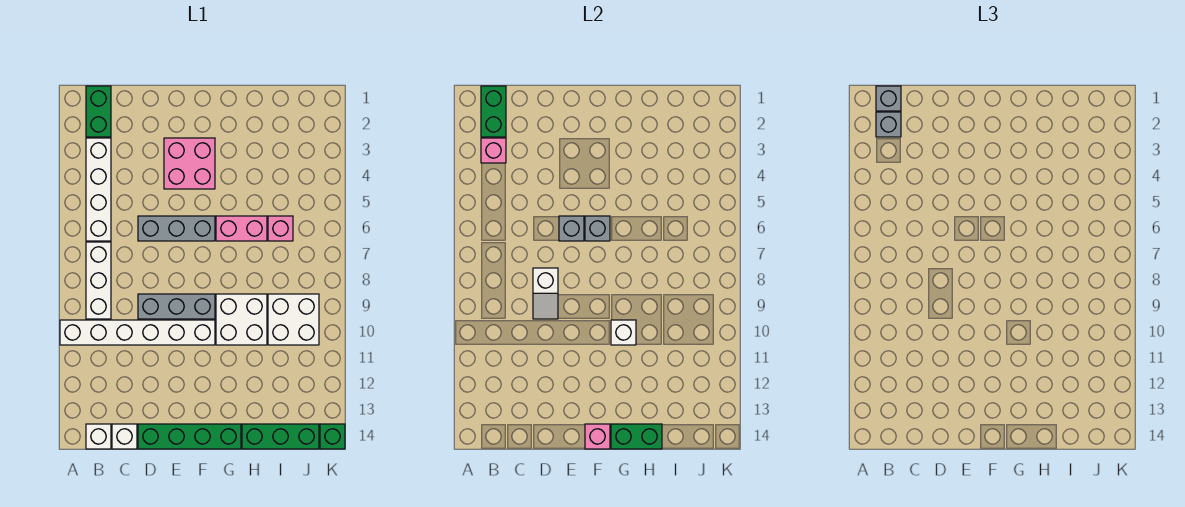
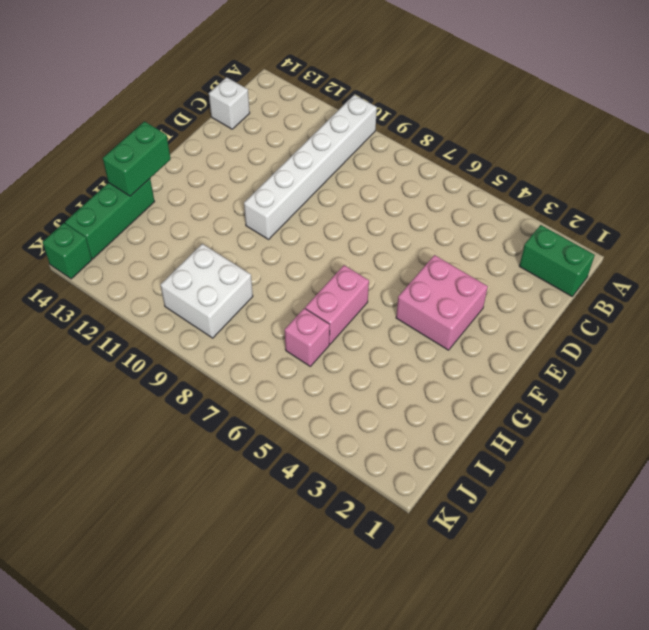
none -> white brick B3:B6 level 1
none -> white brick B7:B9 level 1
none -> white brick B14 level 1

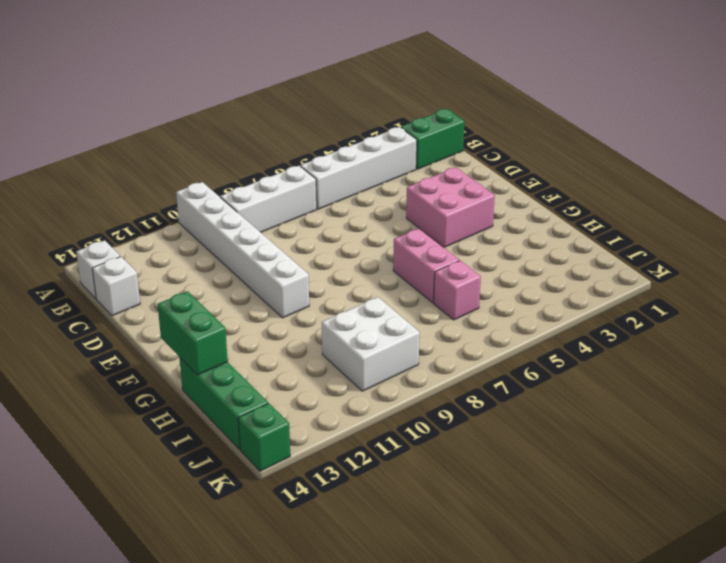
none -> grey brick D6:F6 level 1
none -> grey brick D9:F9 level 1
none -> green brick D14:G14 level 1

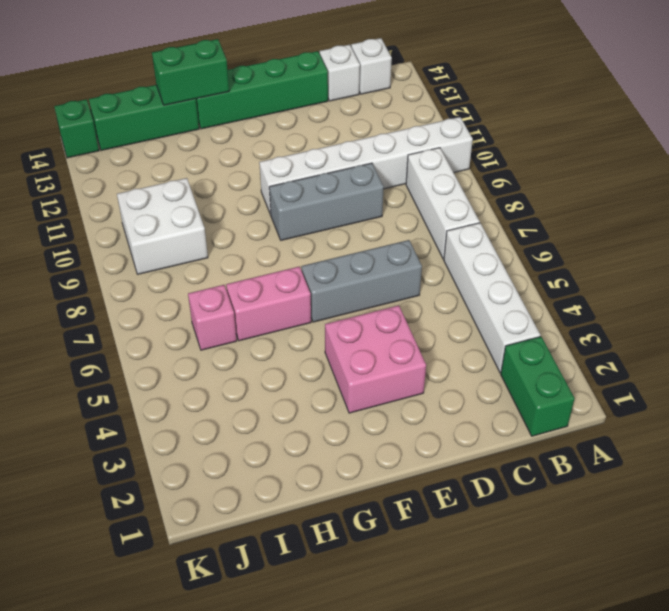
none -> white brick G9:H10 level 1
none -> green brick B1:B2 level 2
none -> pink brick B3 level 2

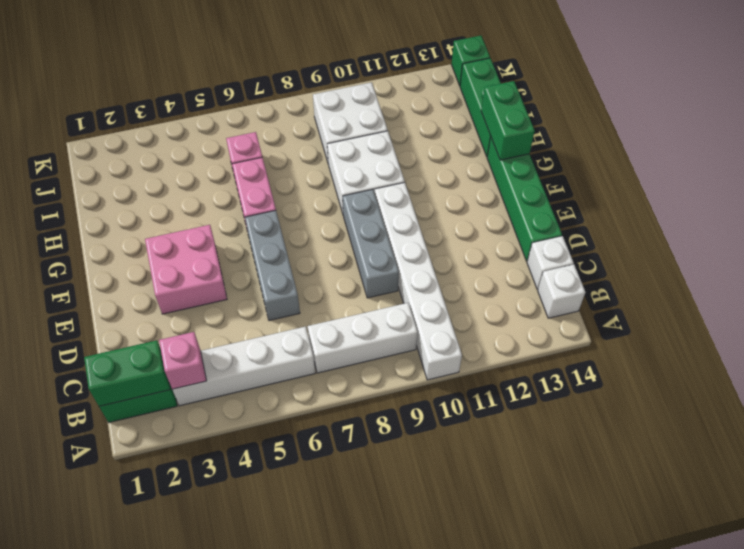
none -> white slope D8:D9 level 2 top 8
none -> grey brick E6 level 2
none -> grey brick F6 level 2

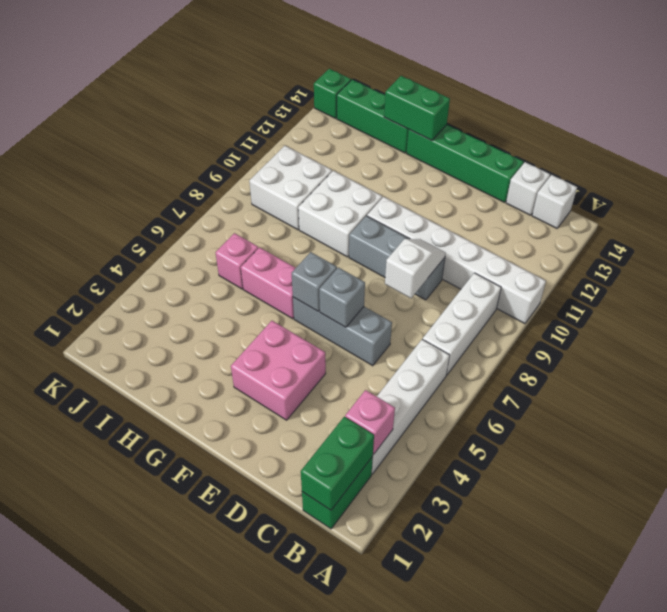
none -> pink brick F14 level 2
none -> white brick G10 level 2
none -> grey brick B1 level 3

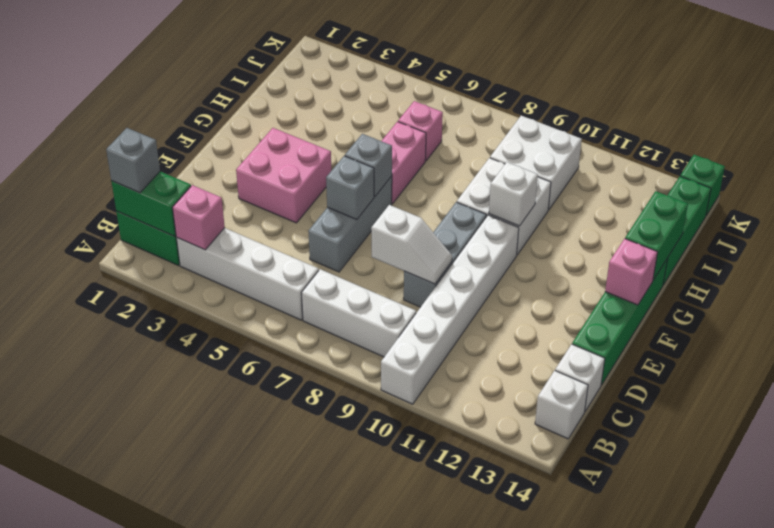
none -> grey brick B2 level 3

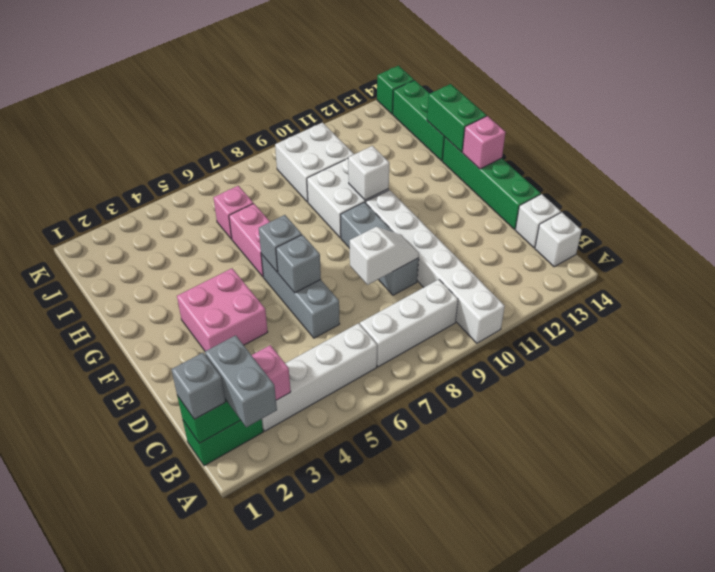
grey brick A2:B2 level 3 -> grey brick B2 level 3

